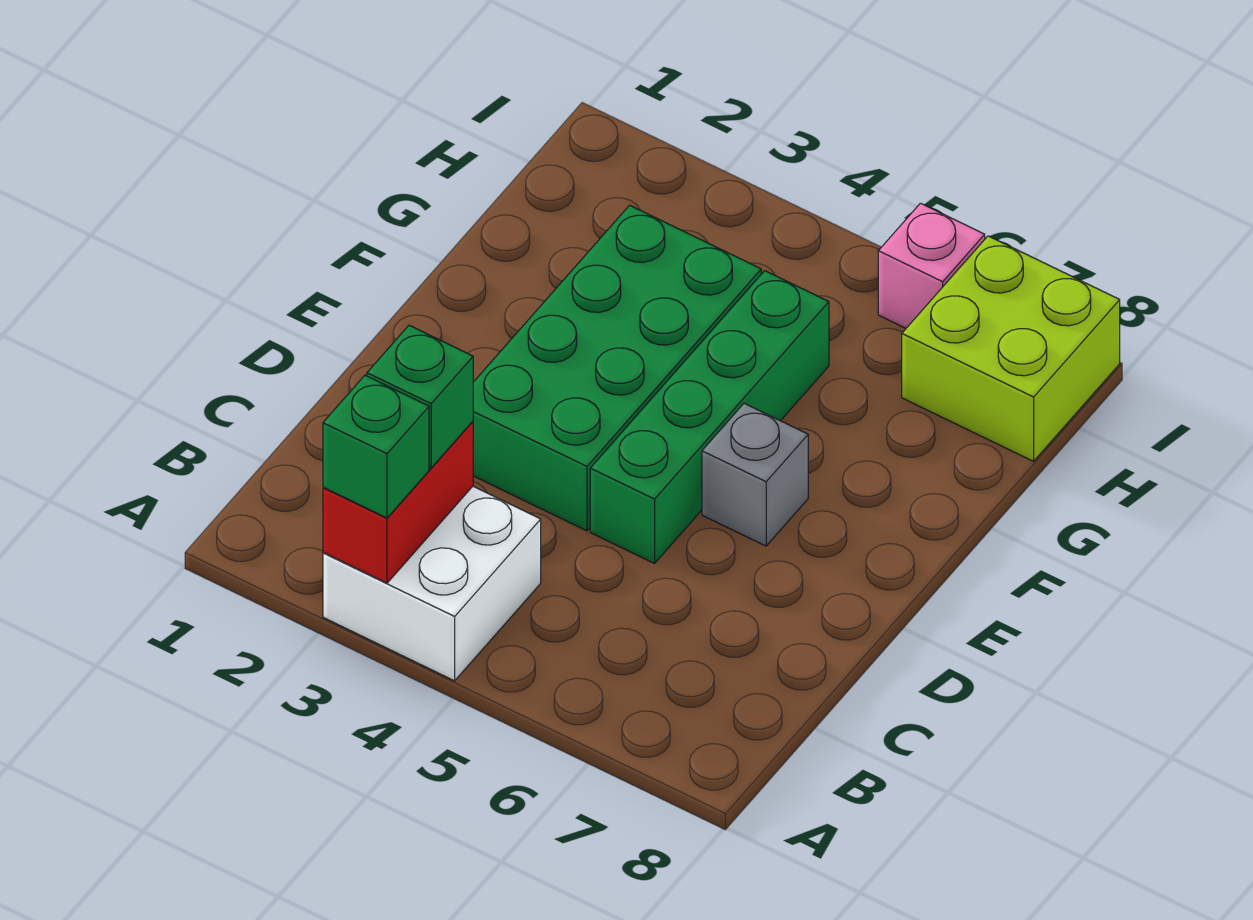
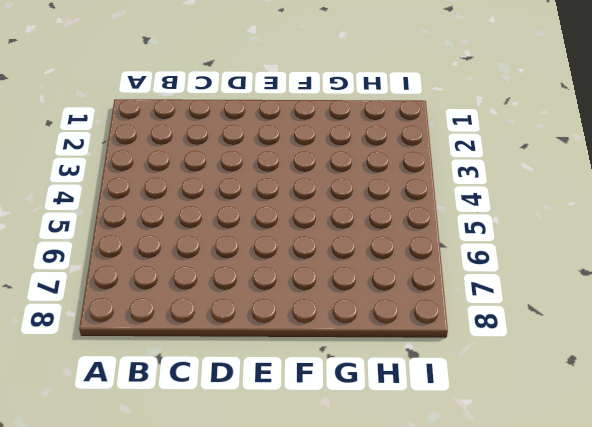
none -> white brick A3:B4 level 1
none -> green brick D3:G4 level 1

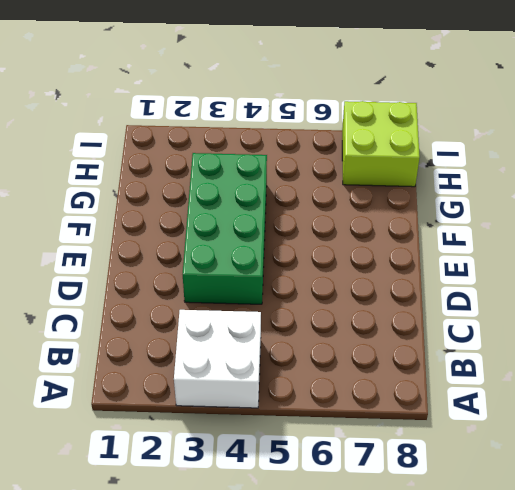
none -> green brick D5:G5 level 1
none -> grey brick E6 level 1

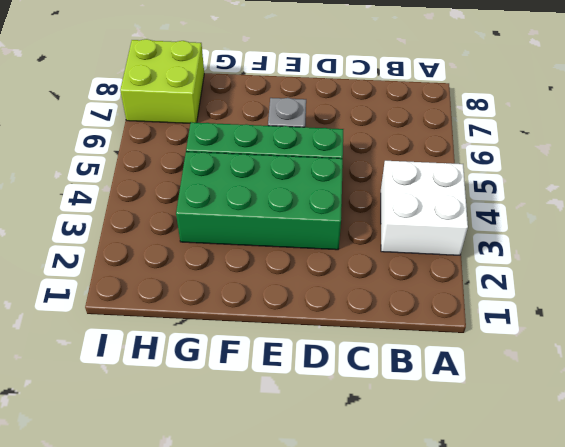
none -> pink brick I6 level 1
none -> red brick A3:B3 level 2

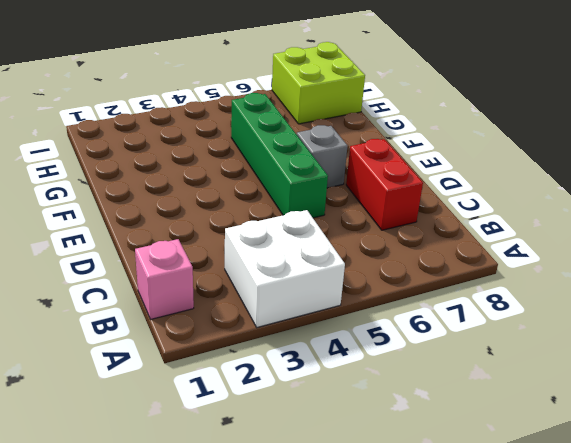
pink brick B1 level 1 -> pink brick I6 level 1
red brick C7:D7 level 1 -> red brick A3:B3 level 2
none -> green brick D3:G4 level 1
none -> green brick A3 level 3

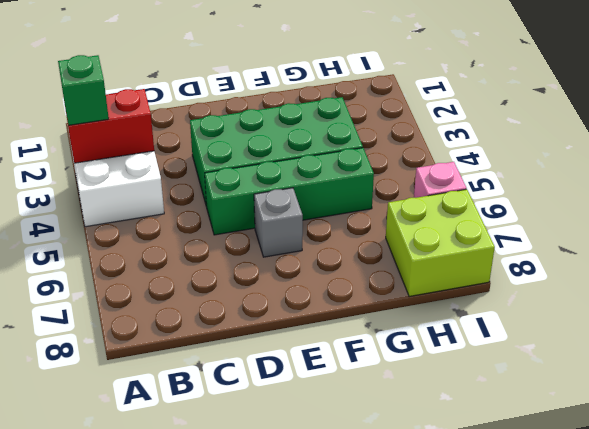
none -> green brick B3 level 3

